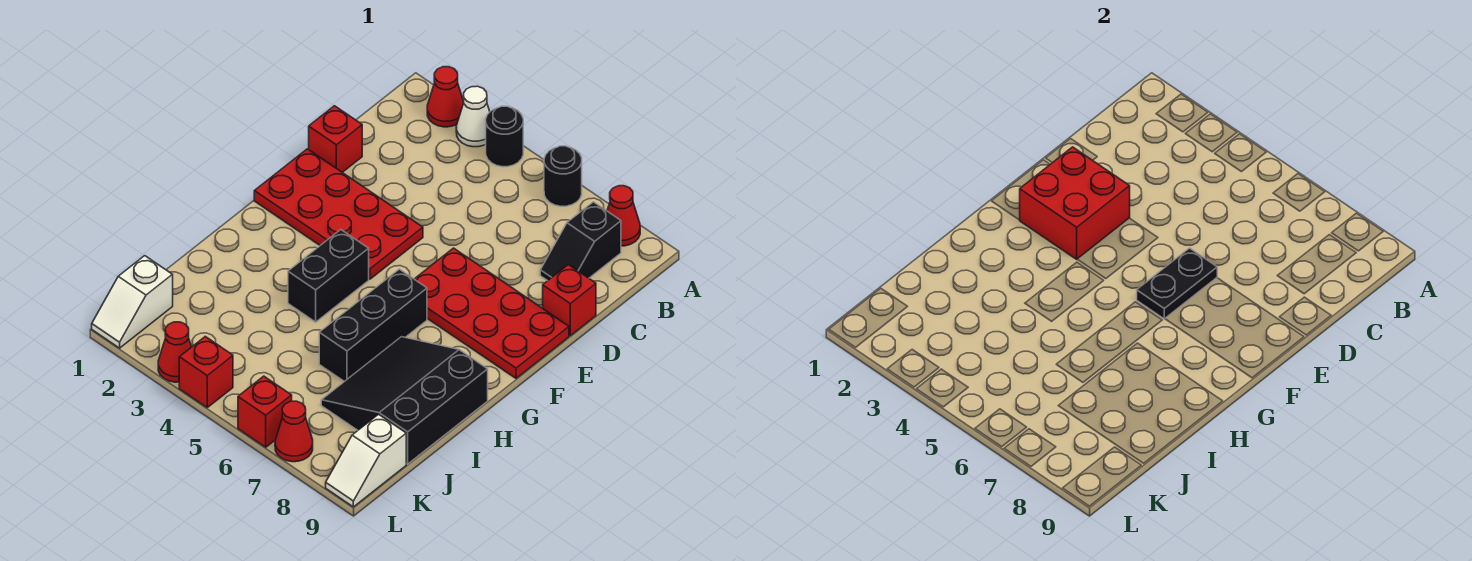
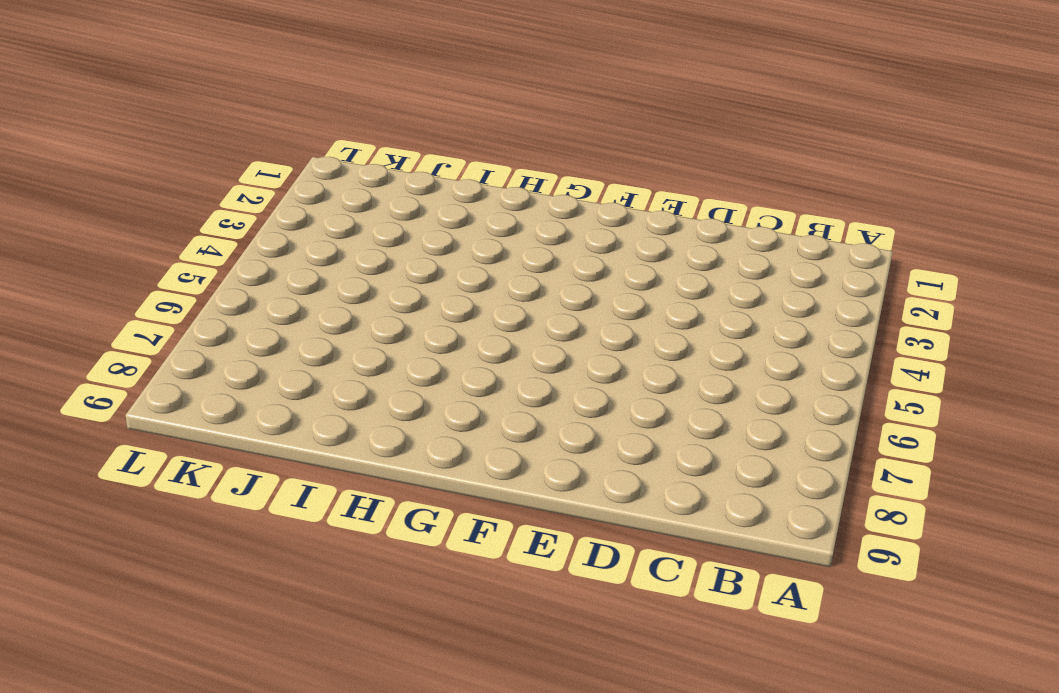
none -> red cone A2 level 1
none -> white cone A3 level 1
none -> black round brick A4 level 1

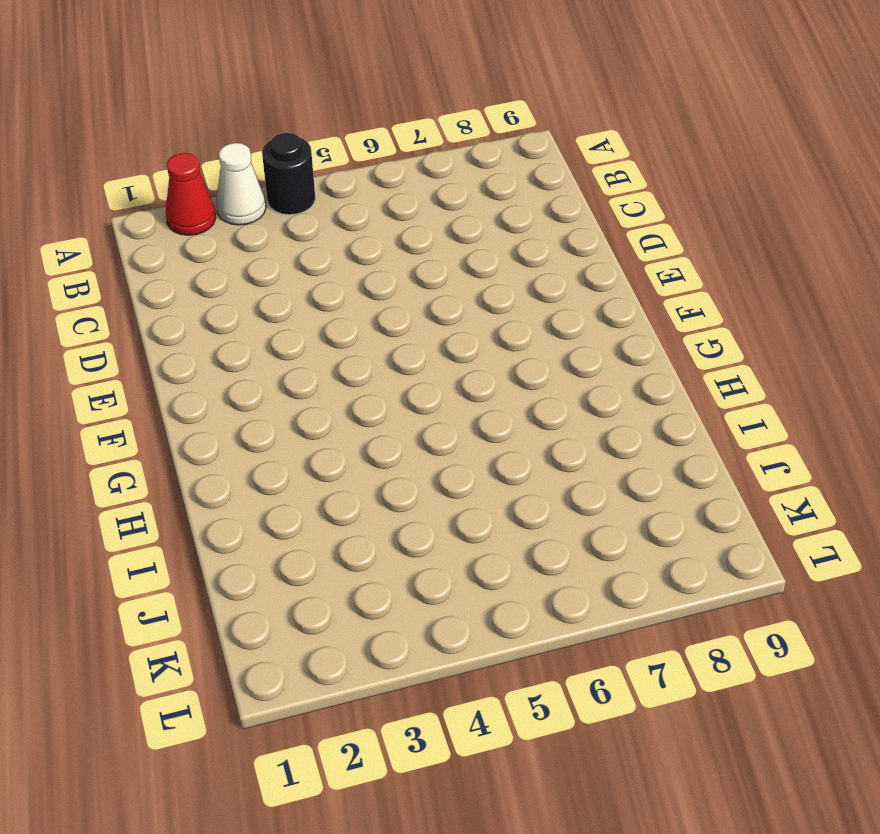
none -> black round brick A6 level 1
none -> red cone A8 level 1
none -> black slope B8:C8 level 1 top B

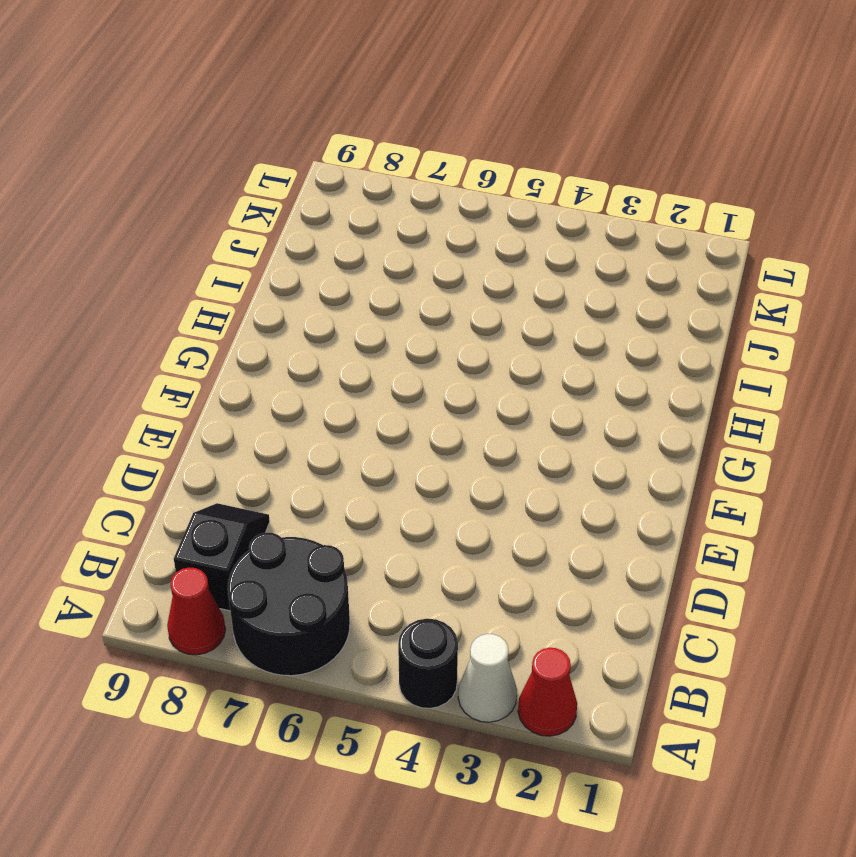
black round brick A6:B7 level 1 -> black round brick A6 level 1
none -> red brick D1 level 1
none -> red brick D9 level 1
none -> red plate E1:F4 level 1

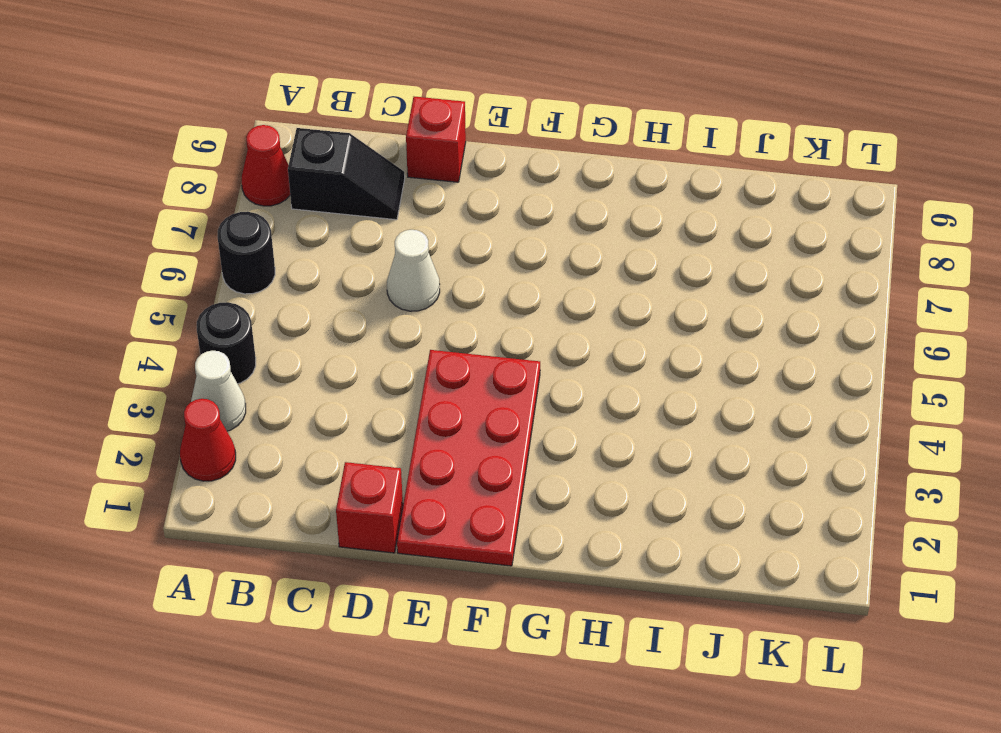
white cone D6 level 1 -> none
none -> red plate E6:F9 level 1
none -> black brick G4:H4 level 1
none -> black brick G6:I6 level 1

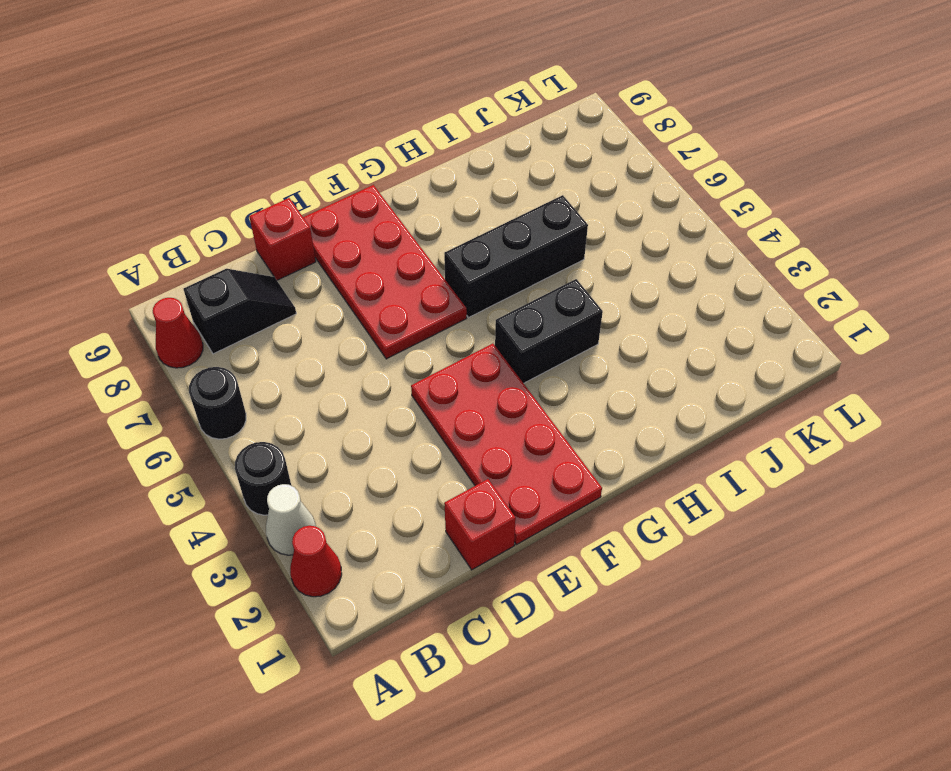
none -> black slope H7:J9 level 1 top 9
none -> white slope K1:L1 level 1 top K
none -> white slope K9:L9 level 1 top K

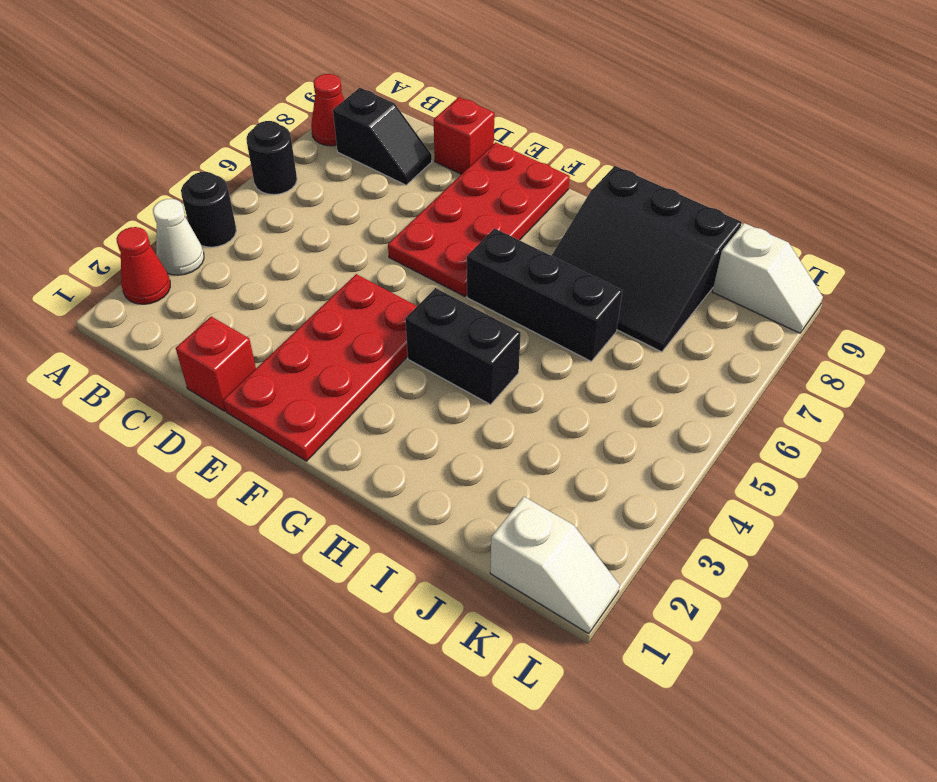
none -> red cone L3 level 1
none -> red brick L4 level 1
none -> red brick L6 level 1

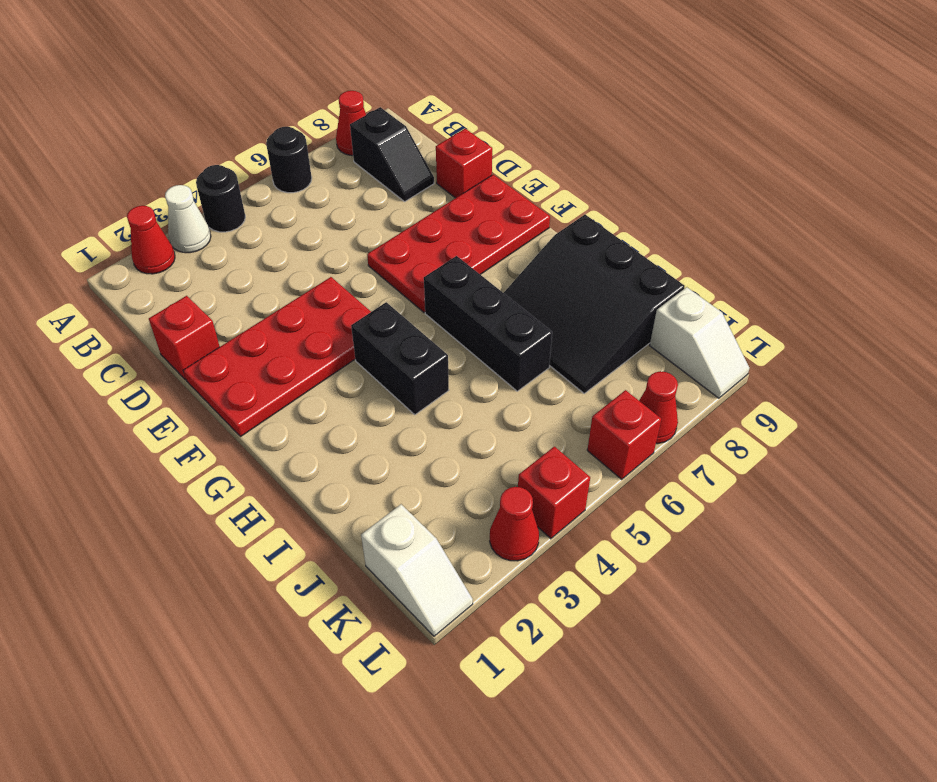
none -> red brick E2:F3 level 2
none -> black plate E6:F6 level 2

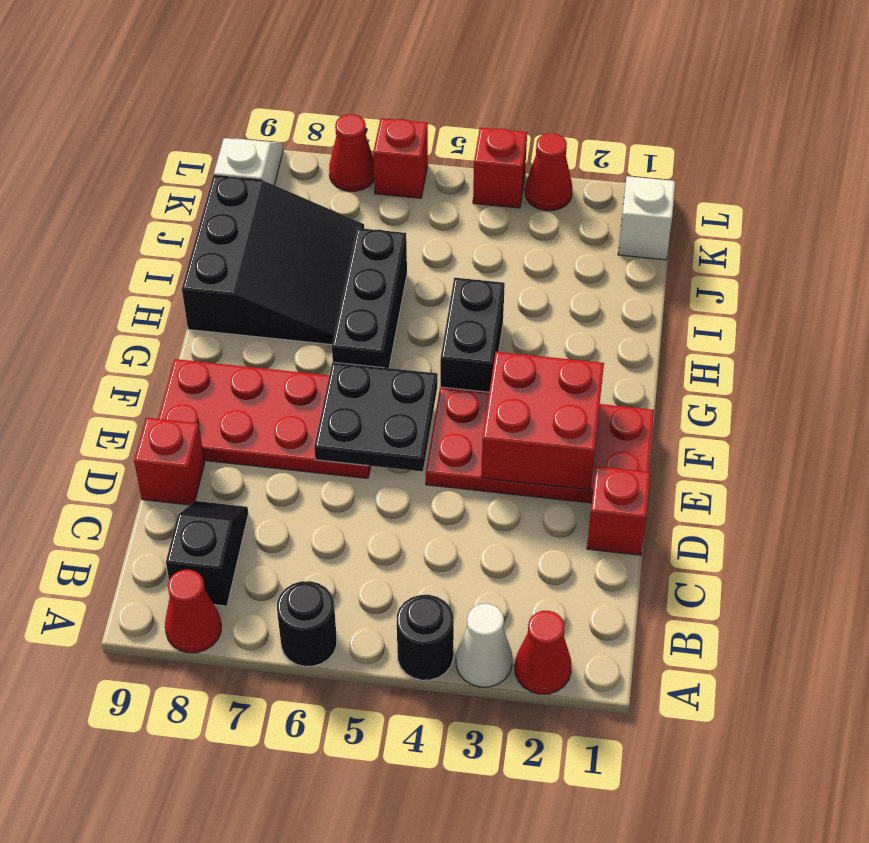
black plate E5:F6 level 2 -> black plate E6:F6 level 2

